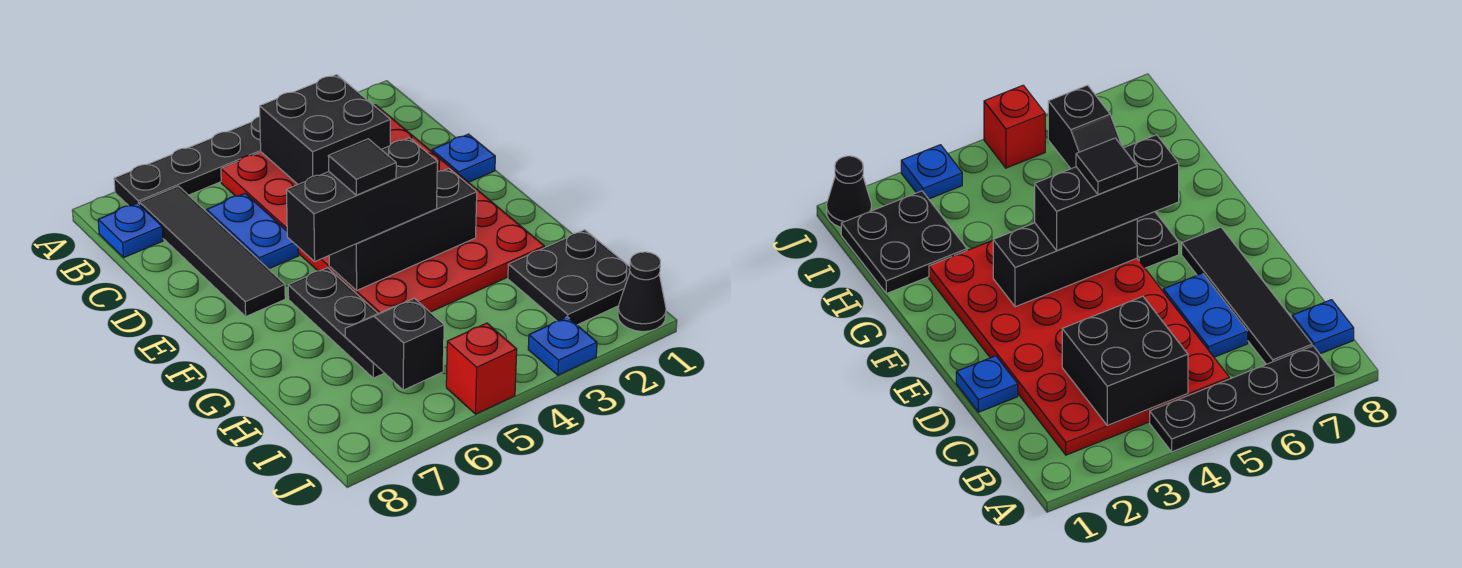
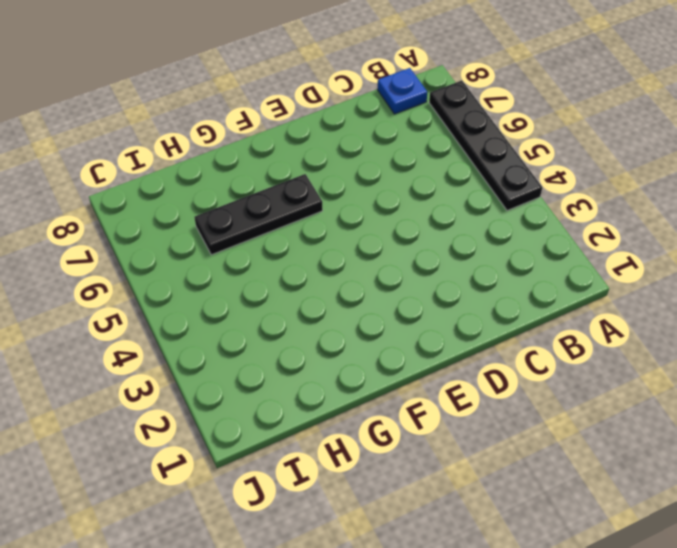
none -> red plate B2:G5 level 1
none -> black tile B7:E7 level 1
none -> blue plate C6:D6 level 1

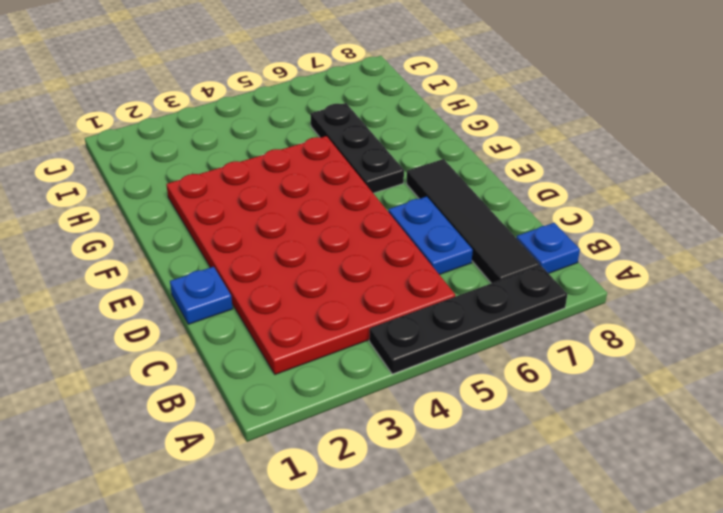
none -> black plate H1:I2 level 1
none -> black cone J1 level 1
none -> blue plate J3 level 1

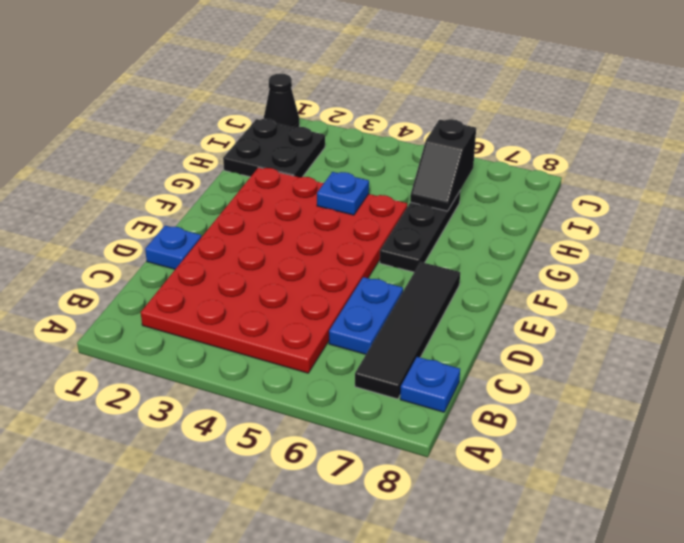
blue plate G4 level 2 -> blue plate J3 level 1
none -> black plate A4:A7 level 1
none -> red brick J5 level 1
none -> black brick B3:C4 level 2

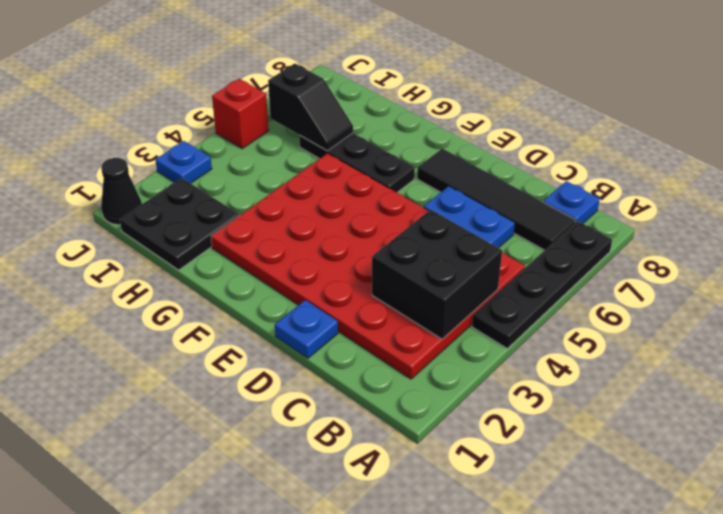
none -> black brick F3:F5 level 2
none -> black brick F4:F6 level 3
none -> black tile F5 level 4

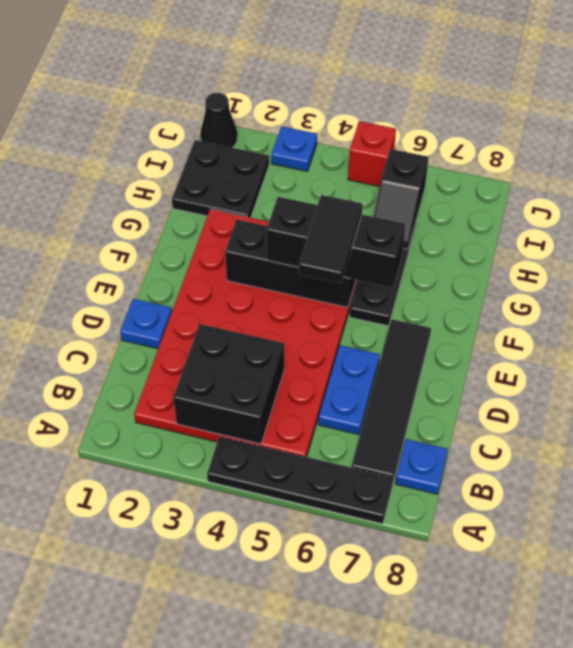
black tile E5:F5 level 4 -> black tile F5 level 4

